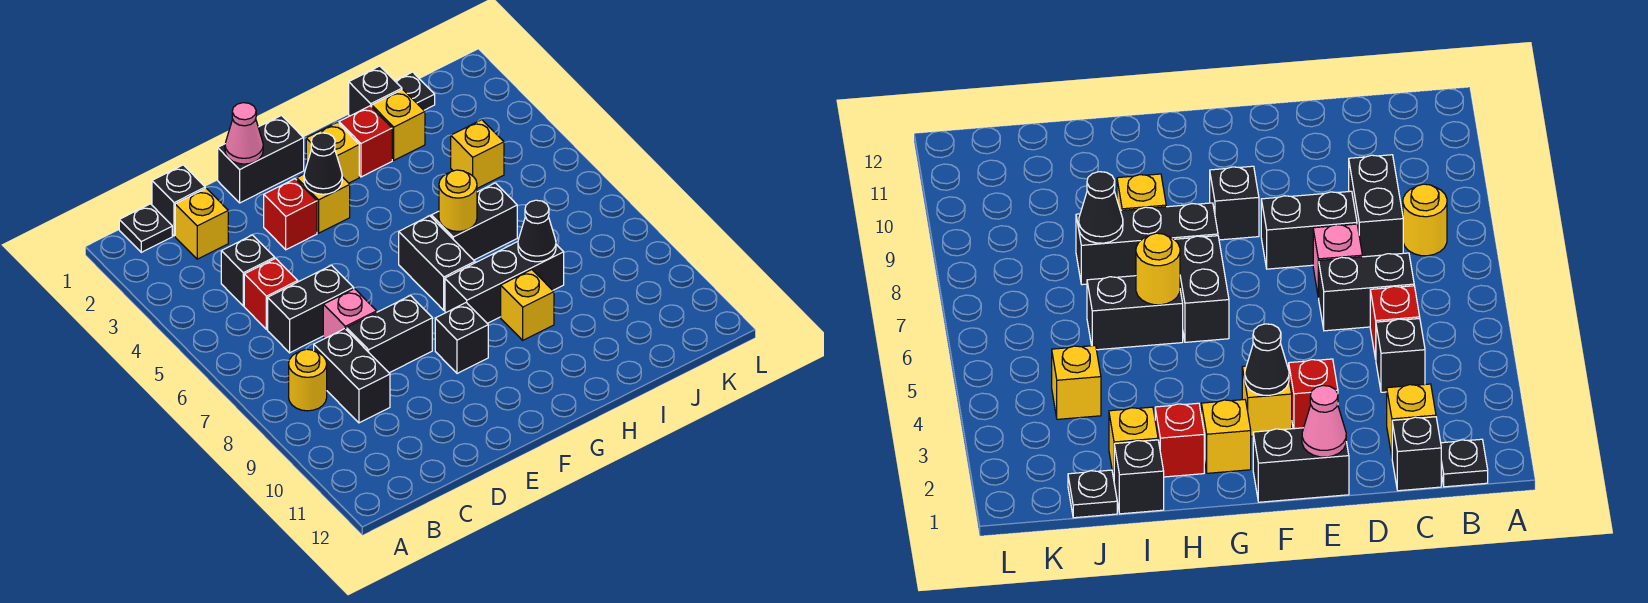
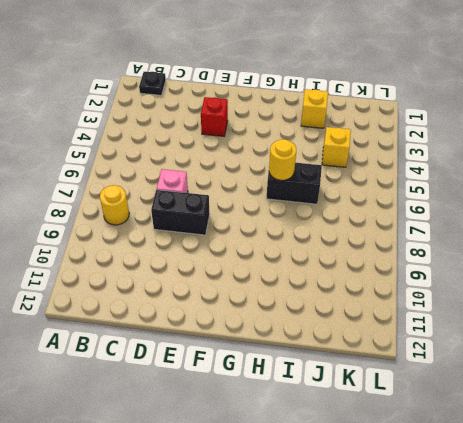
none -> black brick C1 level 1
none -> yellow brick C2 level 1
none -> black brick C4 level 1

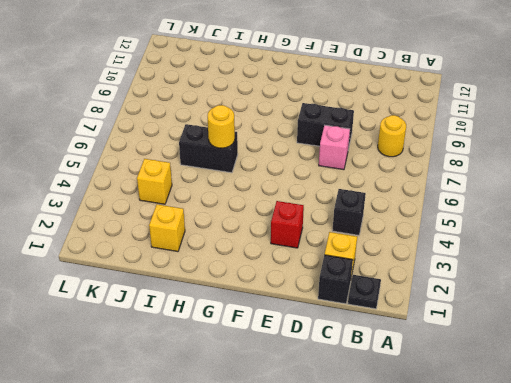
none -> red brick C5 level 1
none -> black brick C6:D6 level 1
none -> black brick C8:C9 level 1

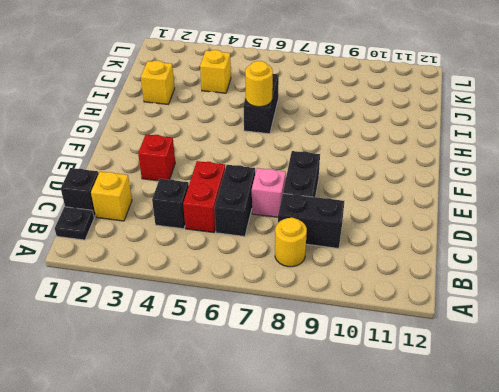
red brick C5:D5 level 1 -> red brick C5 level 1
none -> black brick E1:F1 level 1
none -> yellow brick F3 level 1
none -> black brick F9 level 1

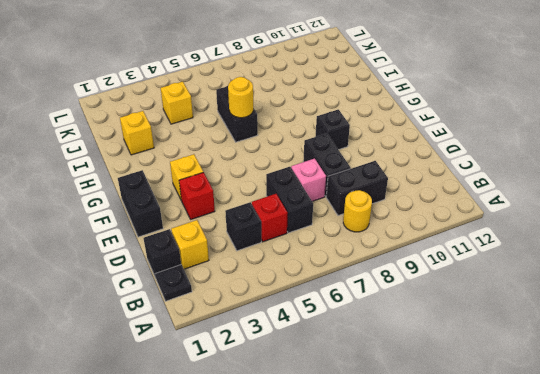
none -> yellow brick G2 level 1
none -> black brick G6:G7 level 1
none -> black brick G8:I8 level 1

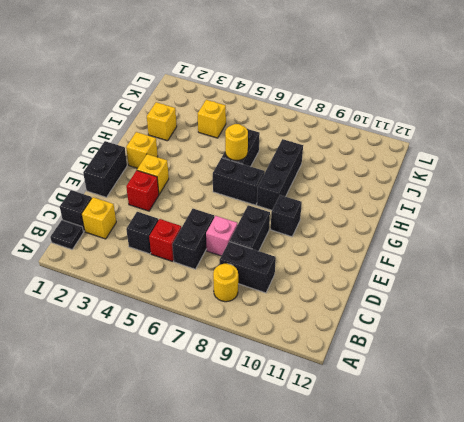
none -> red brick H2 level 1
none -> yellow brick H9 level 1
none -> black brick I1 level 1

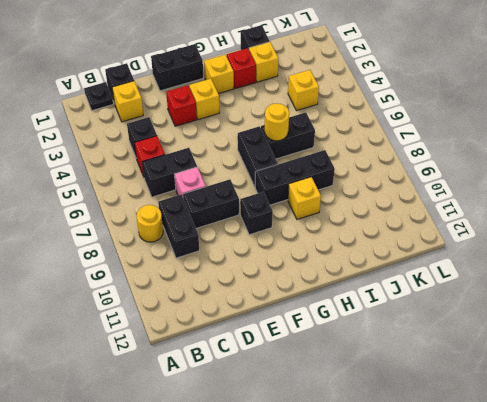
none -> black plate J1 level 1
none -> pink cone E1 level 2
none -> black cone F3 level 2

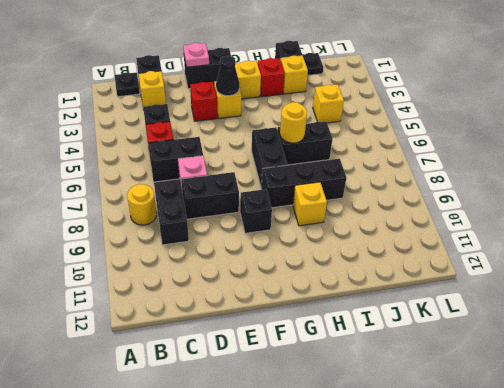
pink plate E1 level 2 -> pink cone E1 level 2
none -> black cone I8 level 2

